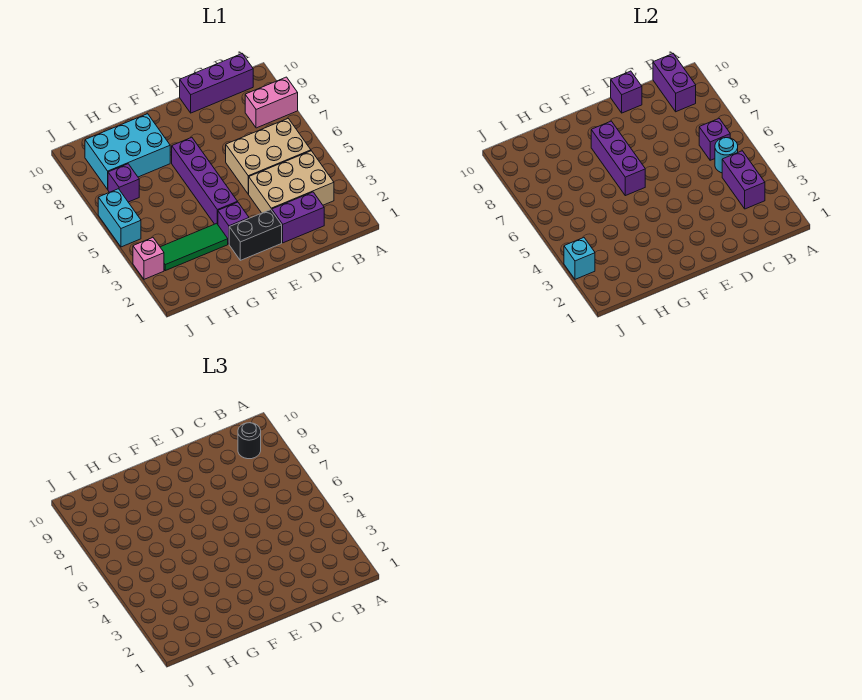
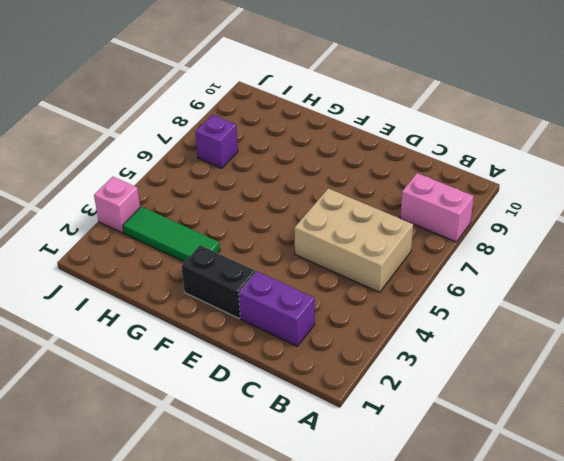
none -> tan brick B3:D4 level 1
none -> purple brick B10:D10 level 1
none -> purple brick F3 level 1

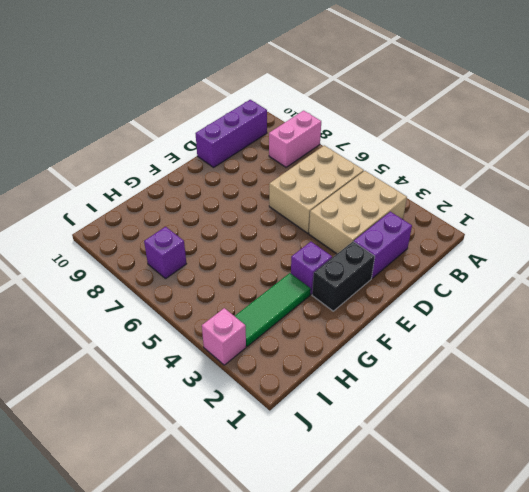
none -> purple brick F4:F7 level 1
none -> cyan brick G8:I9 level 1
none -> cyan brick J5:J6 level 1

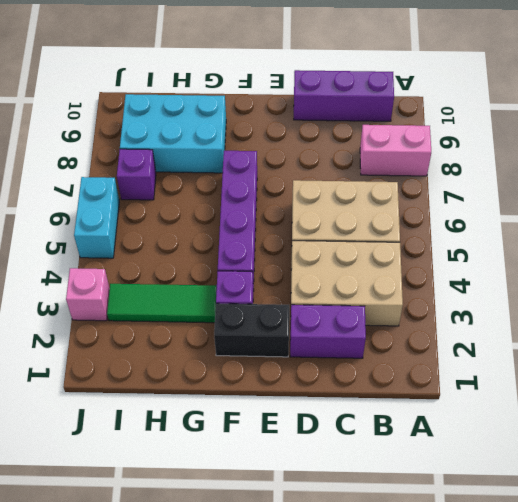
none -> purple brick B3:B4 level 2
none -> cyan round brick B5 level 2
none -> purple brick B6 level 2

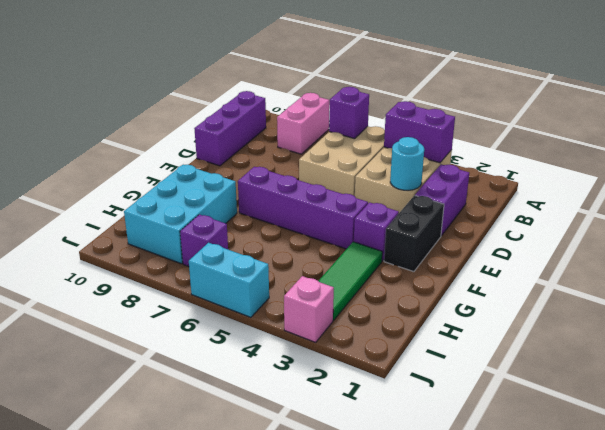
cyan round brick D3 level 2 -> cyan round brick B5 level 2
none -> purple brick B9:B10 level 2
none -> purple brick D10 level 2
none -> purple brick F6:F8 level 2

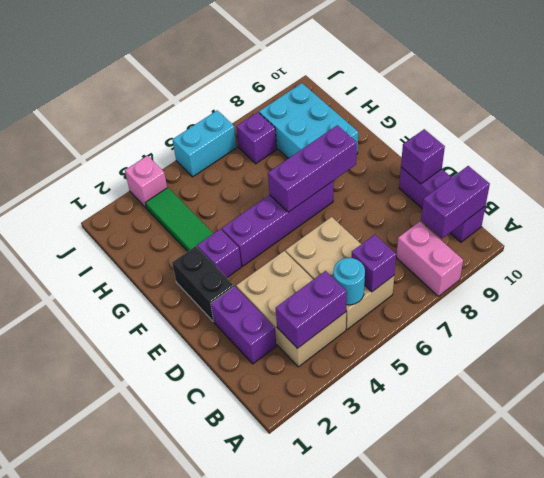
none -> cyan brick J3 level 2
none -> black round brick B9 level 3

